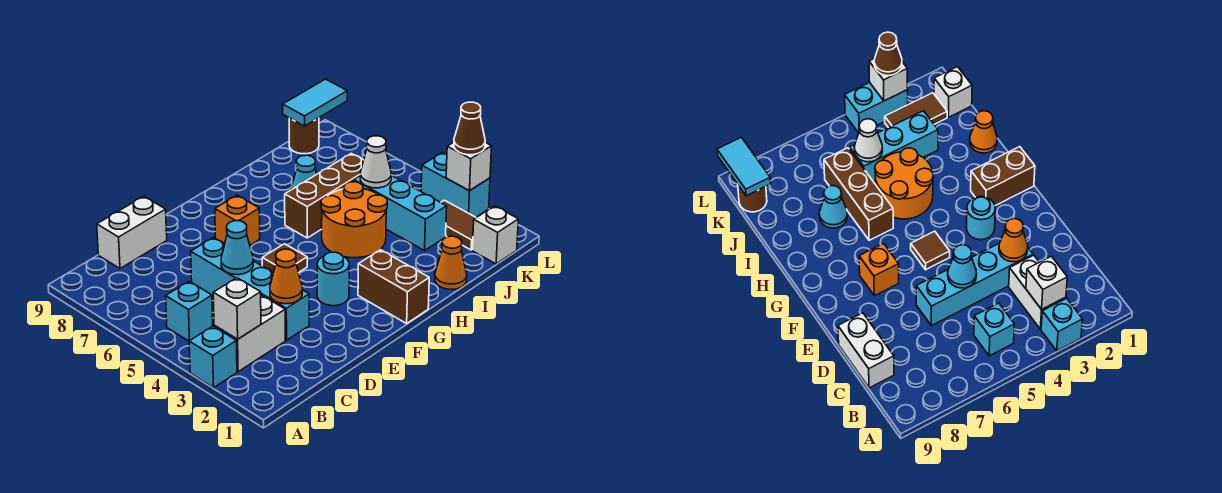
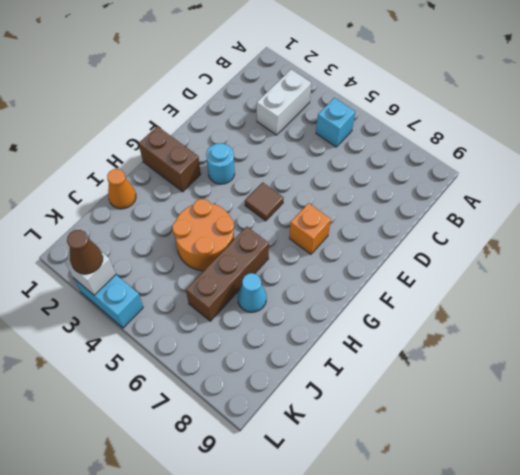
none -> cyan brick A3 level 1
none -> white brick C9:D9 level 1
none -> cyan brick D3:D6 level 1

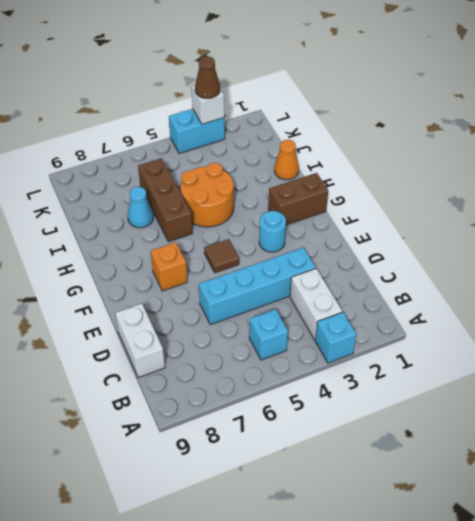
none -> cyan brick J3:J5 level 1
none -> white brick K1 level 1
none -> brown tile K2:K3 level 1

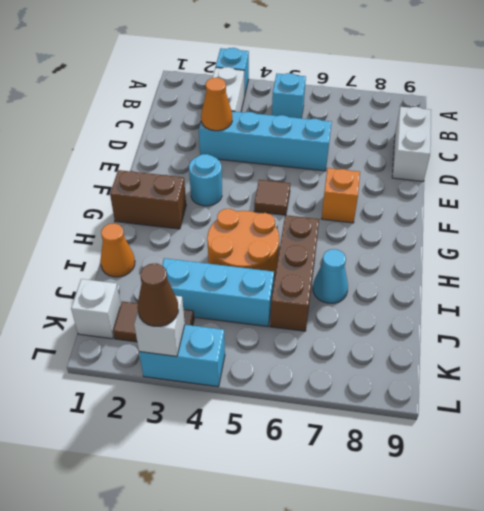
none -> brown round brick K9 level 1
none -> white brick B3 level 2
none -> cyan cone D5 level 2

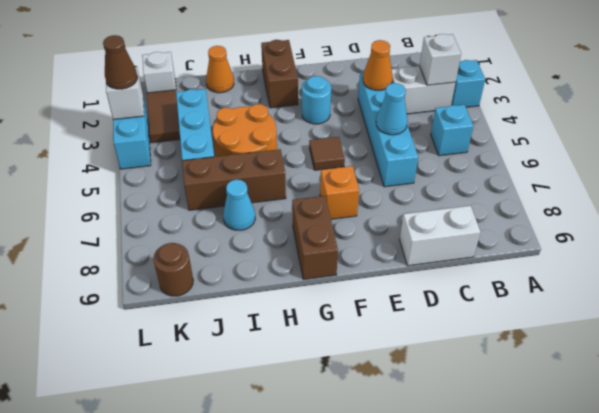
brown brick G8:G9 level 1 -> none
none -> white cone J5 level 2
none -> cyan tile K9:L9 level 2

